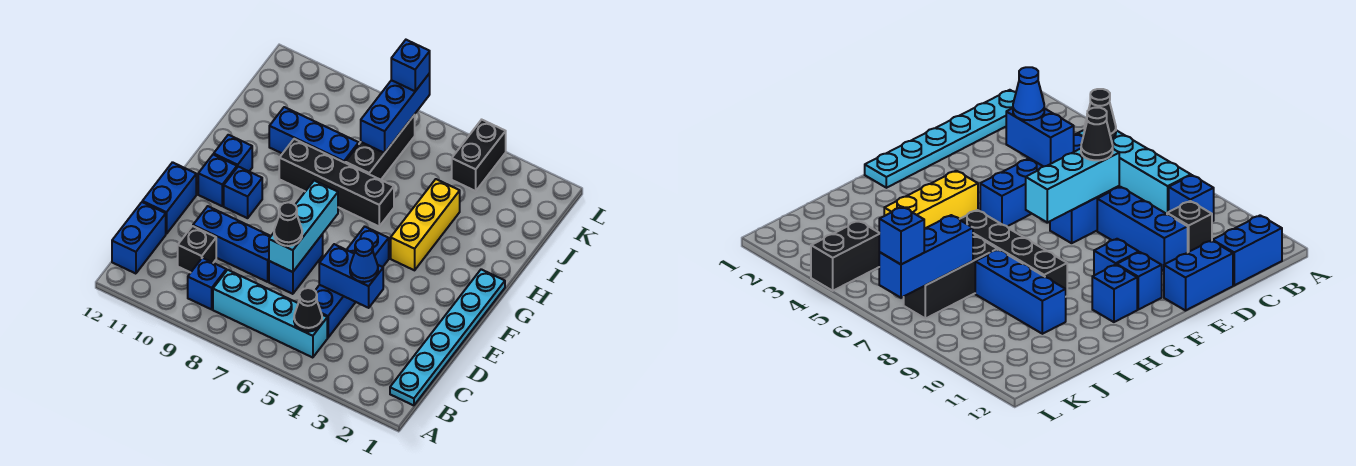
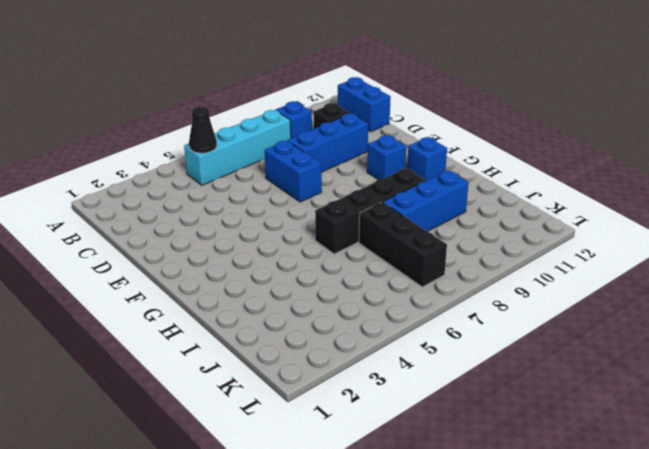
none -> cyan plate B1:G1 level 1
none -> blue brick C5:F5 level 1
none -> blue brick D12:E12 level 1

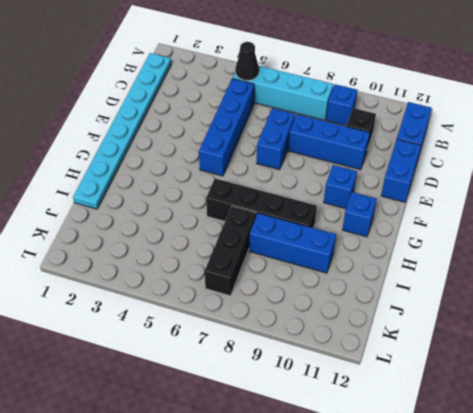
cyan plate B1:I1 level 1 -> cyan plate B1:G1 level 1
none -> blue brick F11 level 1
none -> yellow brick G4:I4 level 1
none -> black brick K4:L4 level 1

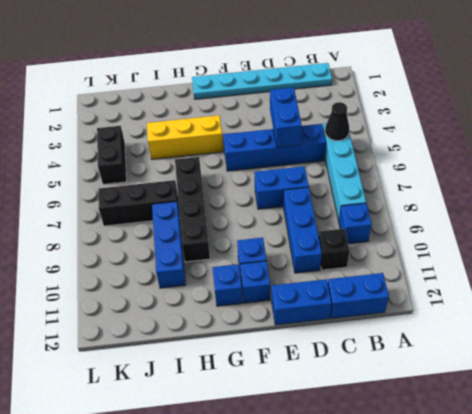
black brick K4:K5 level 1 -> black brick K4:L4 level 1
none -> cyan brick D7:F7 level 2
none -> blue brick J7:L7 level 2
none -> blue cone D4 level 3

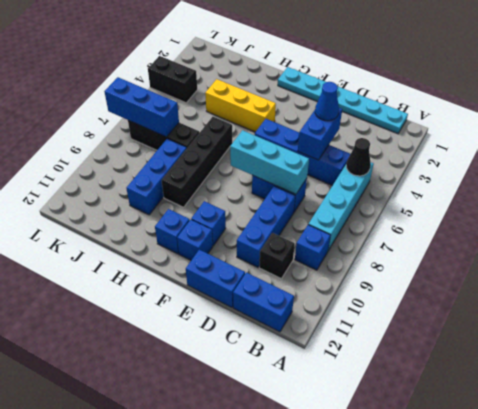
none -> black cone D7 level 3
none -> blue brick L7 level 3

